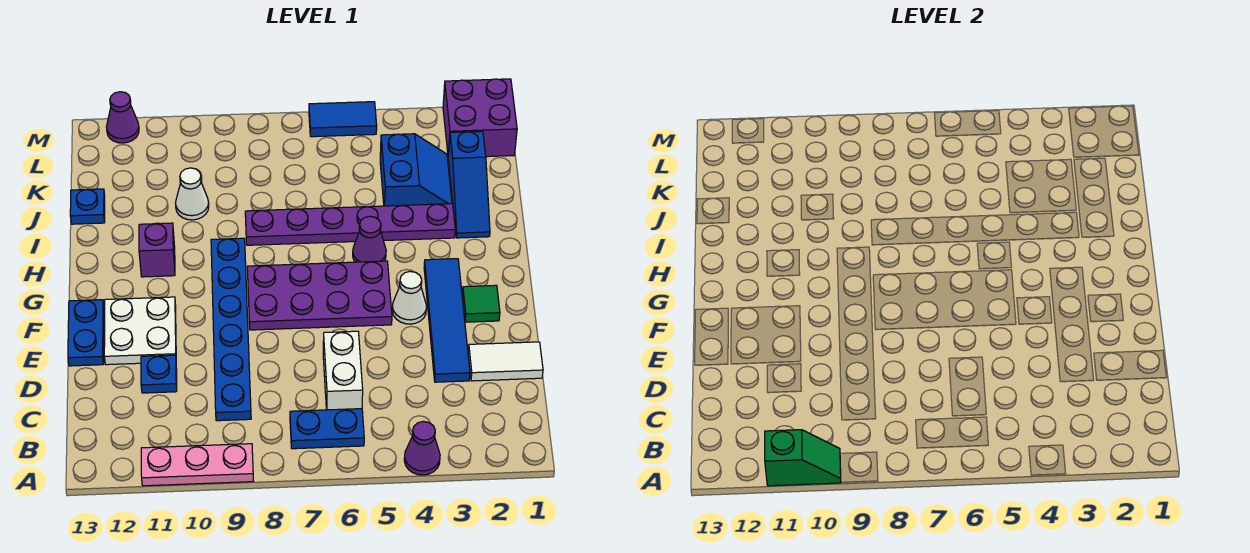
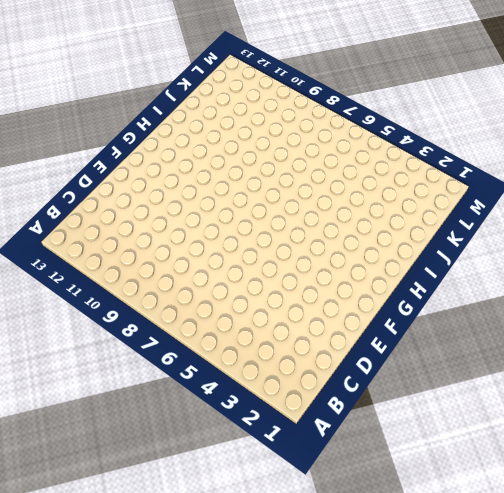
none -> purple cone A4 level 1
none -> pink plate A9:A11 level 1
none -> blue plate B6:B7 level 1

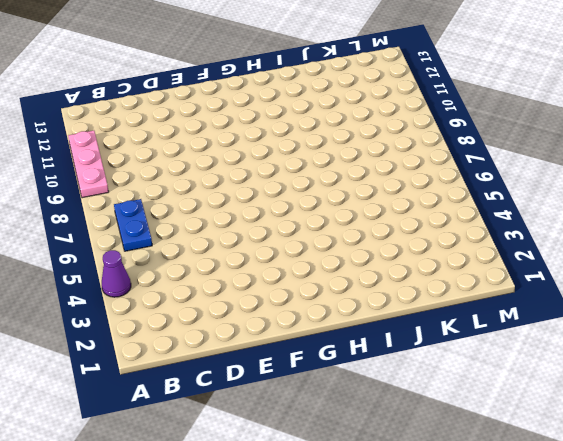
none -> white brick C6:D6 level 1
none -> blue plate C9:H9 level 1
none -> white tile D1:D2 level 1

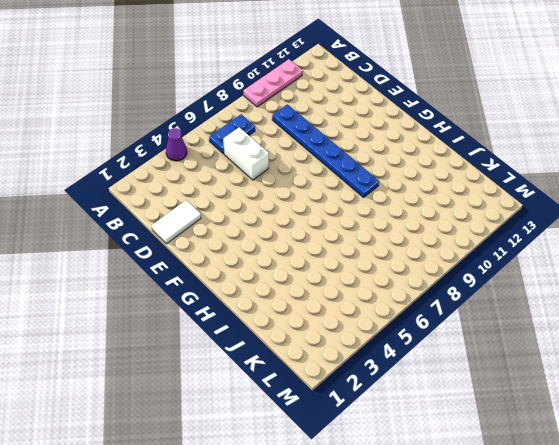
none -> blue tile D3:G3 level 1
none -> blue plate D11 level 1
none -> white plate E11:F12 level 1

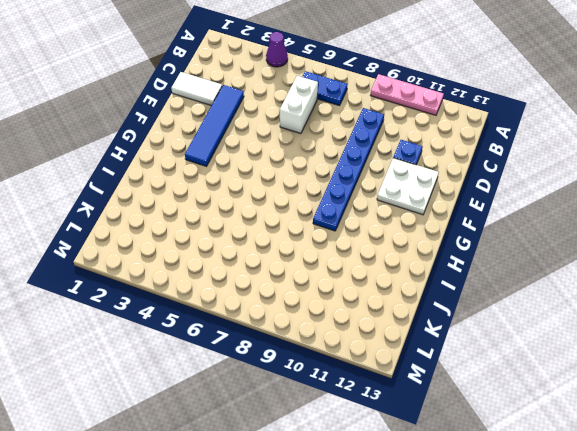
none -> blue plate E13:F13 level 1
none -> green tile F2 level 1
none -> white cone F4 level 1

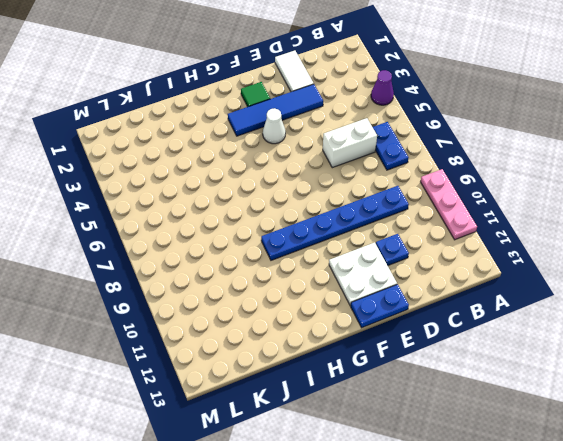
none -> purple plate F5:G8 level 1
none -> purple cone H5 level 1
none -> purple brick H11 level 1

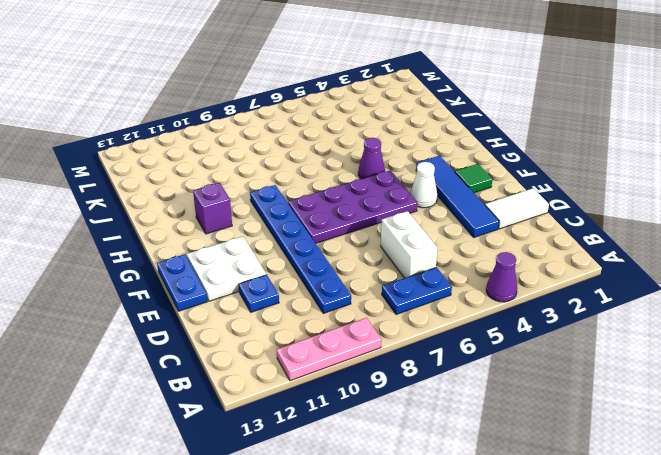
none -> blue slope I2:K2 level 1 top K
none -> purple plate I3:I8 level 1
none -> blue slope J3:K4 level 1 top 4

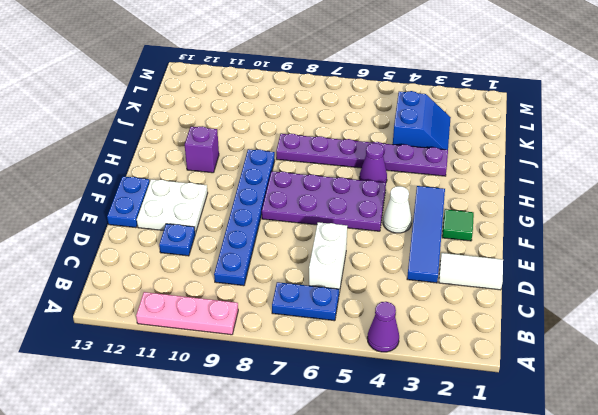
none -> blue slope I2:K2 level 1 top K
none -> white cone J10 level 1
none -> blue plate J13 level 1

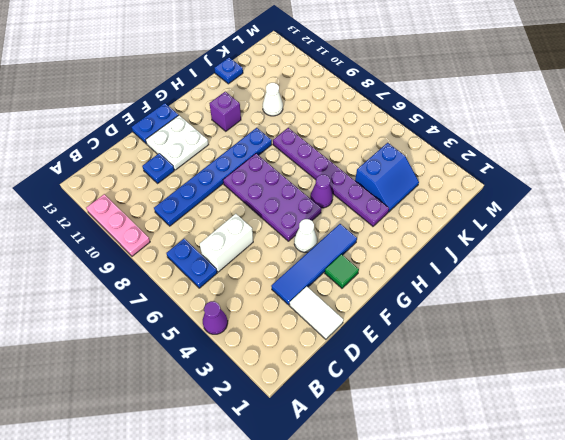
none -> blue slope I2:K2 level 1 top K
none -> purple brick L1:M2 level 1
none -> blue tile M5:M6 level 1

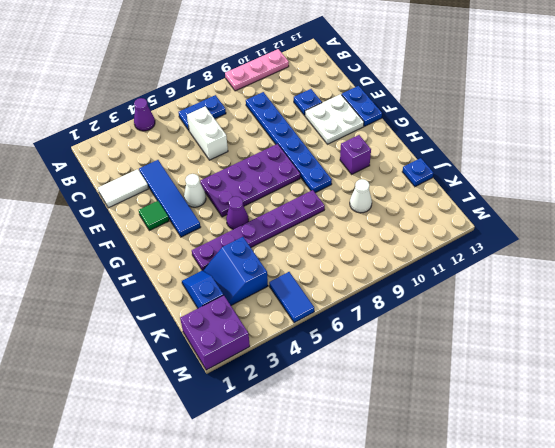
blue slope J2:K2 level 1 top K -> blue slope I2:K2 level 1 top K
blue tile L5:M5 level 1 -> blue tile M5:M6 level 1
none -> purple cone M12 level 1
none -> green slope A10:A11 level 2 top 11

